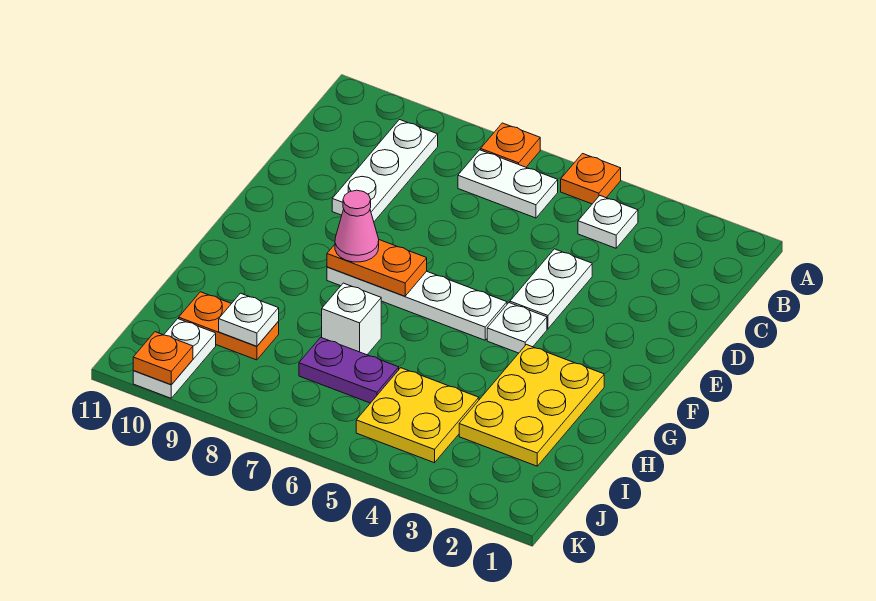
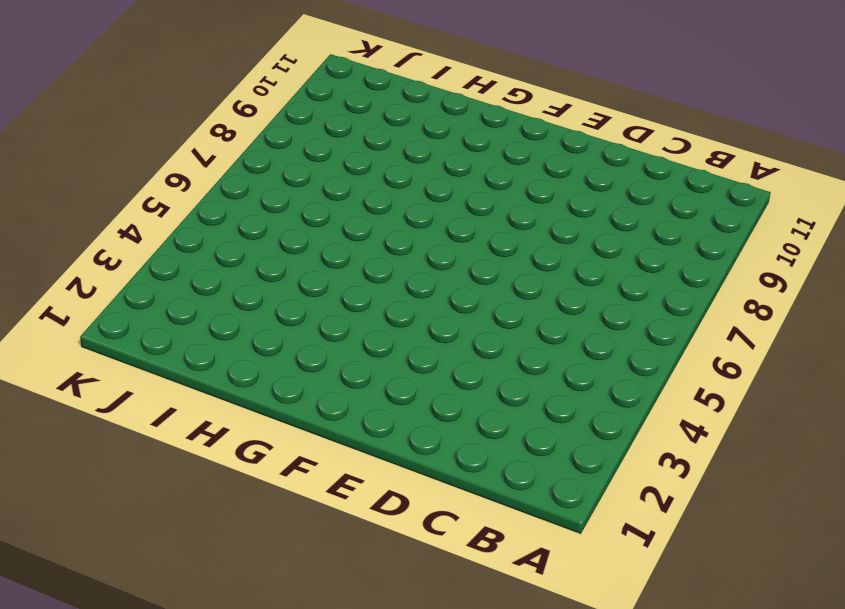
none -> orange plate A5 level 1
none -> orange plate A7 level 1
none -> white plate B4 level 1

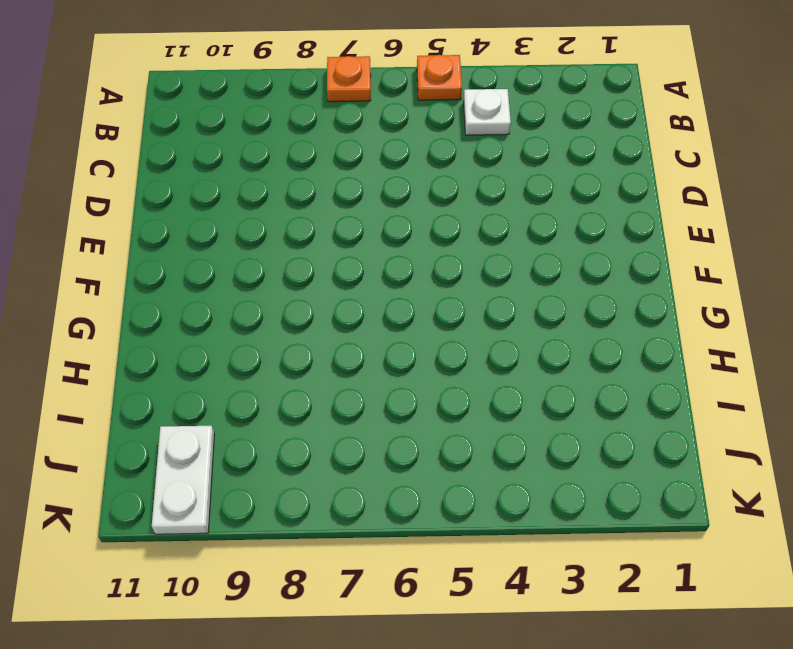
none -> white plate B6:B7 level 1
none -> white plate B9:D9 level 1
none -> white plate D4:E4 level 1

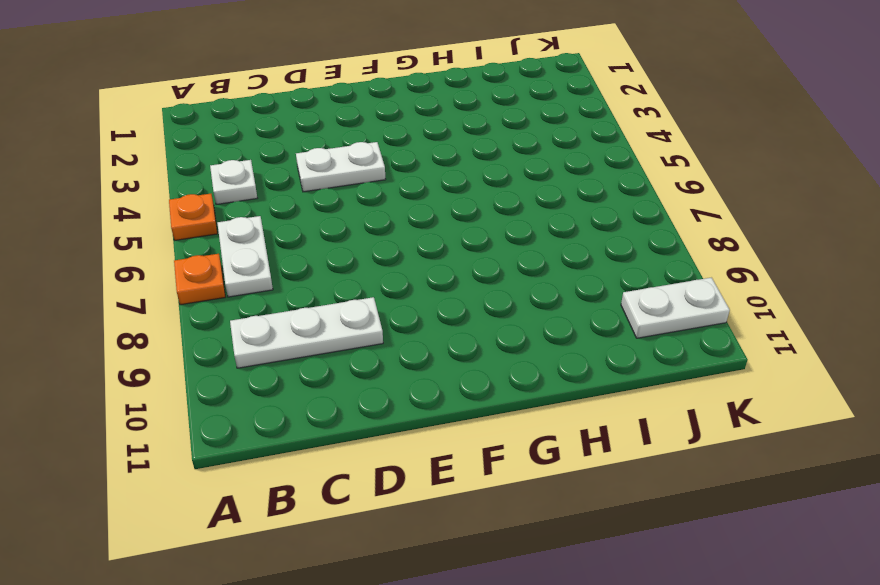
none -> white plate F4 level 1
none -> white plate F5:F8 level 1
none -> yellow plate G2:I3 level 1

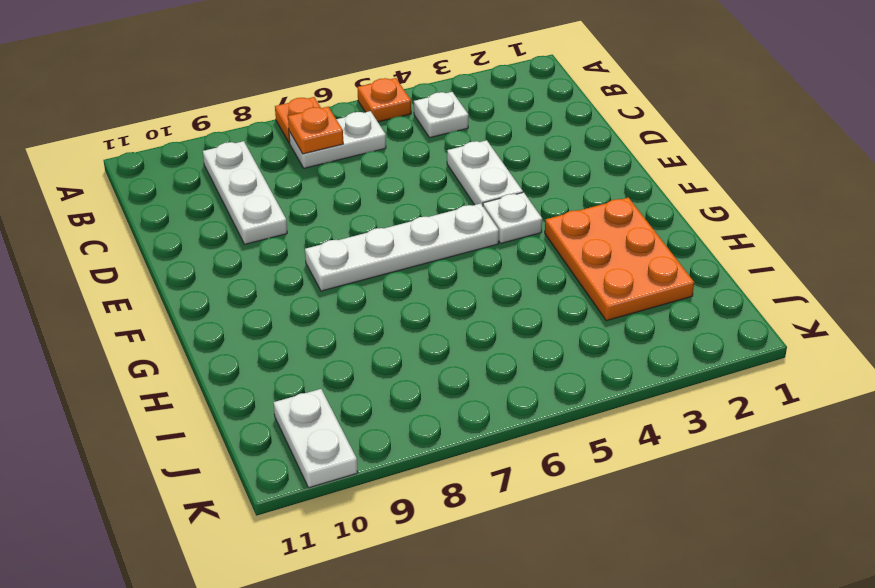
orange plate B7 level 2 -> orange plate K10 level 2
orange plate G2:I3 level 1 -> yellow plate G2:I3 level 1
none -> white brick H7 level 1
none -> yellow plate I4:J5 level 1
none -> purple plate I6:I7 level 1

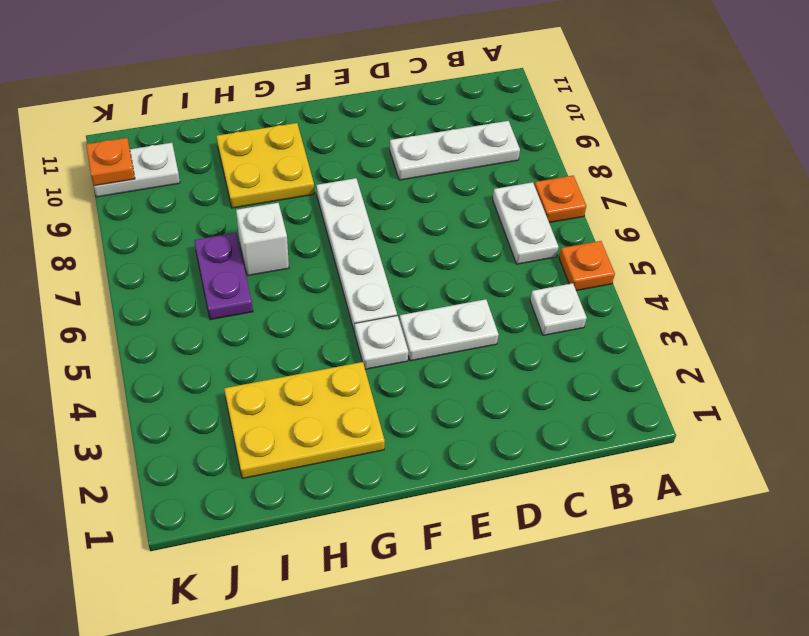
yellow plate G9:H10 level 1 -> yellow plate I4:J5 level 1
none -> orange plate I9:I10 level 1
none -> orange plate F7:F8 level 2
none -> white plate I9 level 2

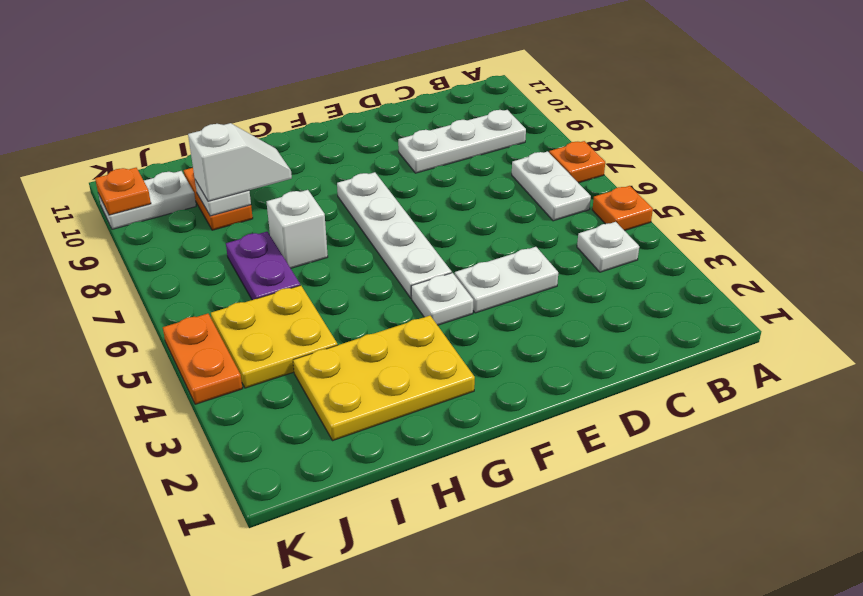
white slope H9:I9 level 3 top I -> none
orange plate K4:K5 level 1 -> orange plate F7:F8 level 2
none -> pink cone F8 level 3

